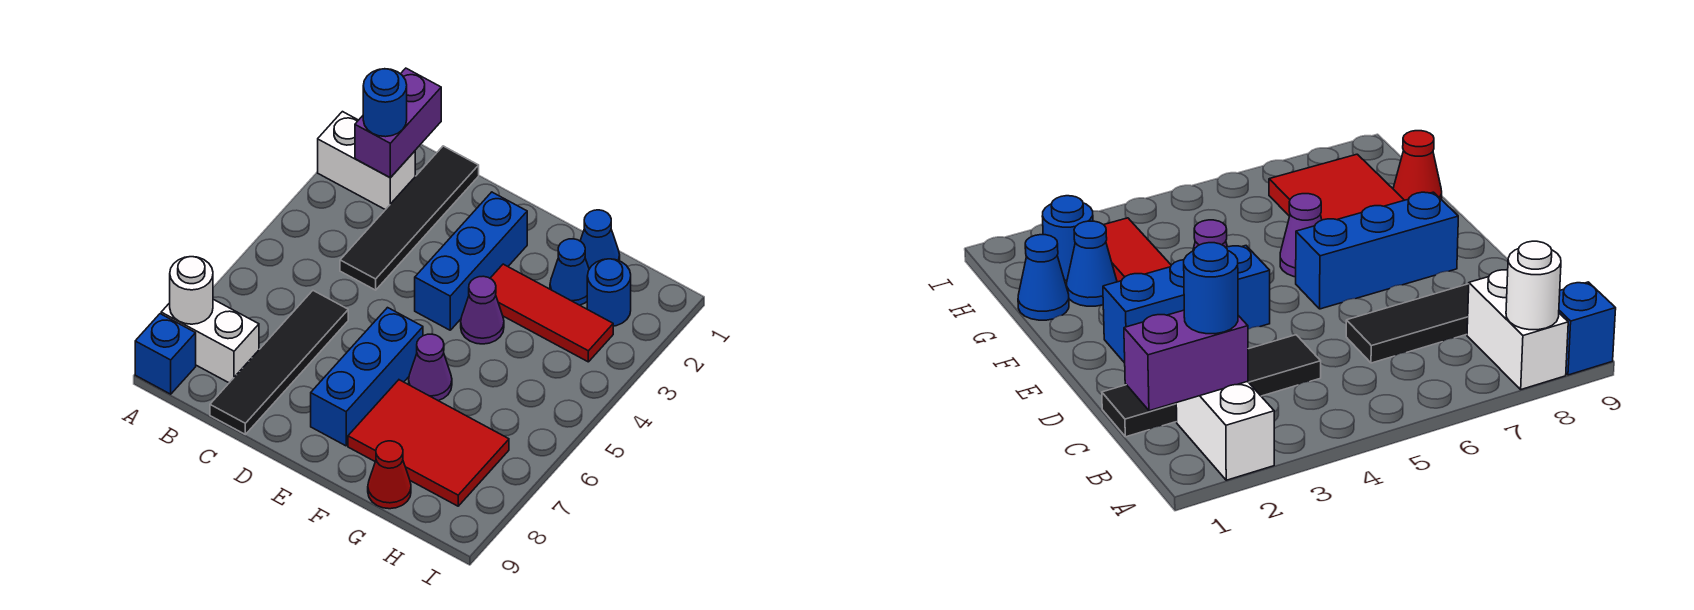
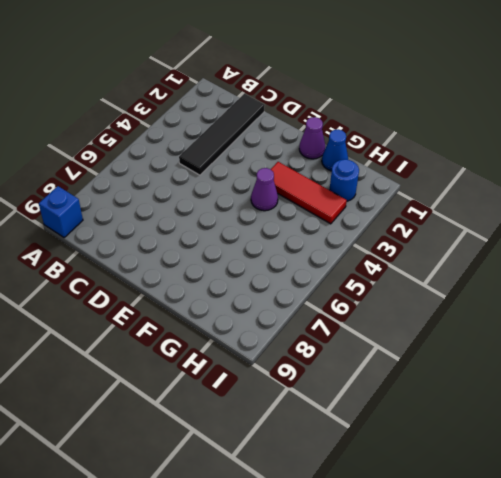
purple cone F1 level 1 -> purple cone F6 level 1
none -> white brick A2:B2 level 1
none -> white brick A8:B8 level 1
none -> black tile C6:C9 level 1

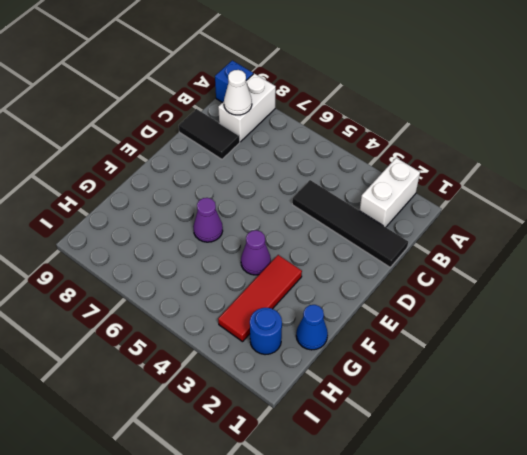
white cone B8 level 2 -> none
black tile C8:C9 level 1 -> black tile C6:C9 level 1
none -> blue brick E2:E4 level 1
none -> blue brick E6:E8 level 1
none -> red tile F7:H8 level 1

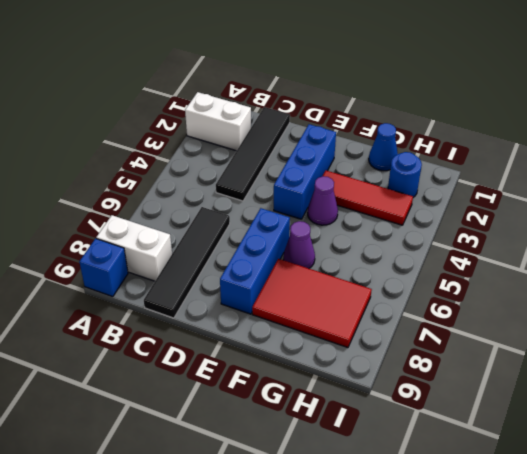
none -> blue cone G2 level 1
none -> red cone G9 level 1
none -> white round brick A8 level 2

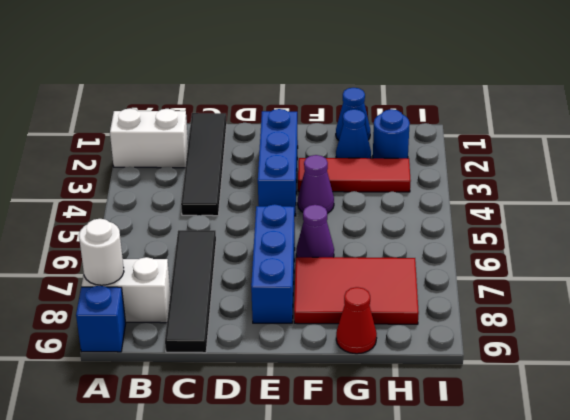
none -> purple brick B1:B2 level 2
none -> blue round brick B2 level 3

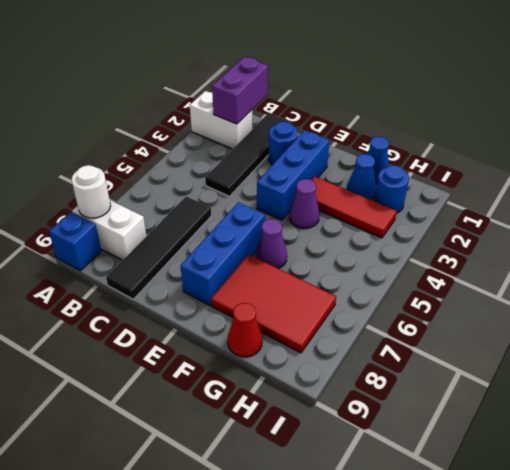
blue round brick D2 level 1 -> blue round brick B2 level 3

